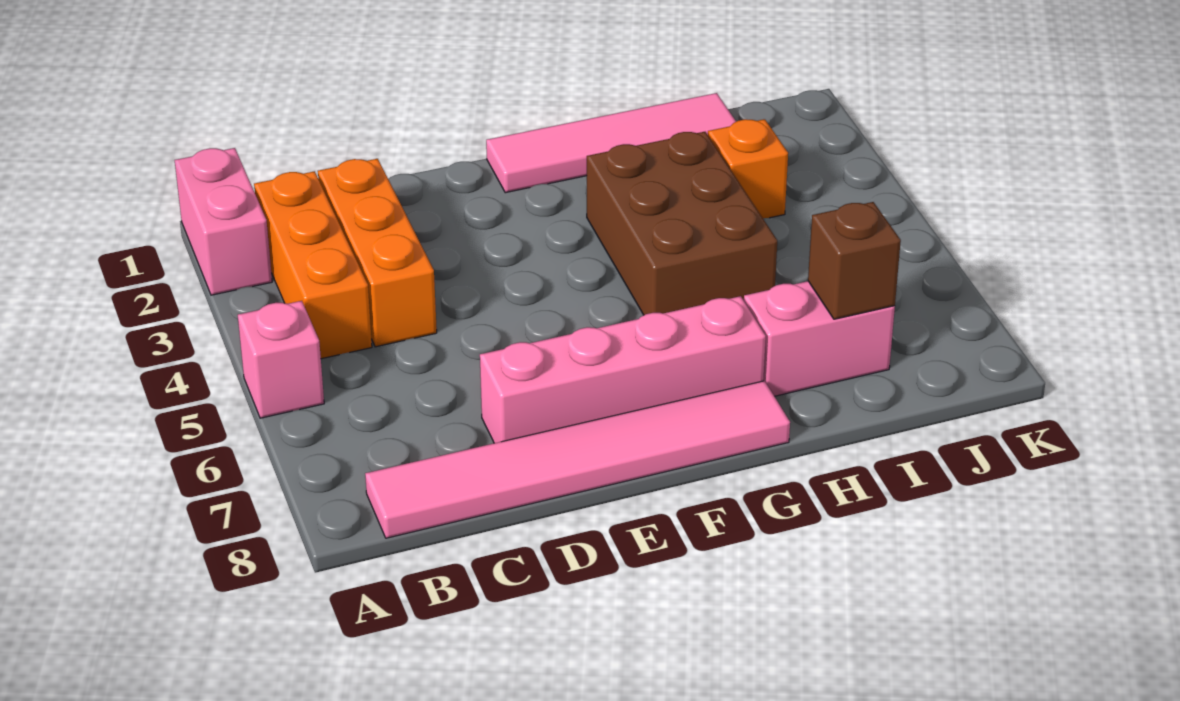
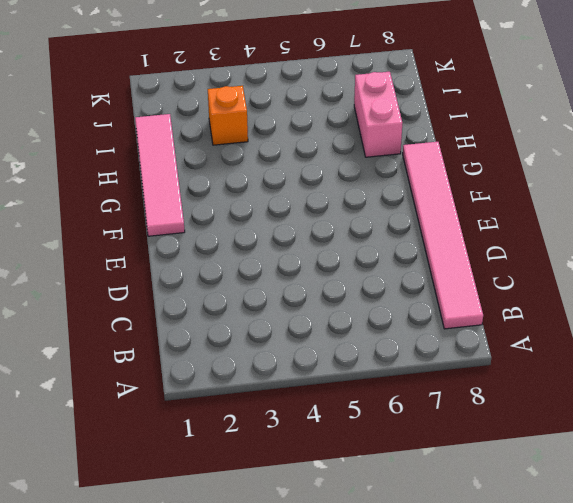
none -> pink brick A1:A2 level 1
none -> pink brick A5 level 1

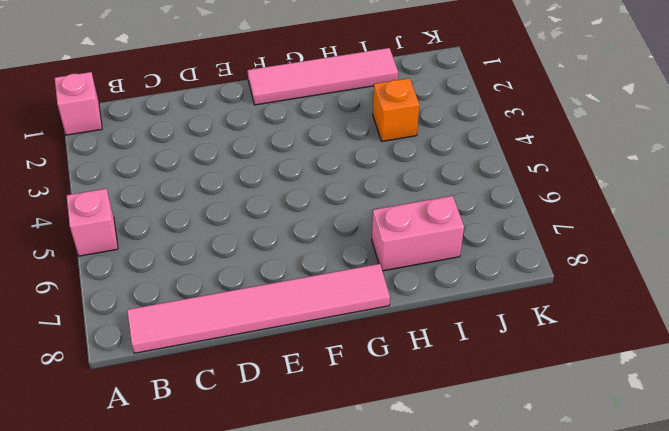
pink brick A1 level 1 -> pink brick A1:A2 level 1
none -> orange brick B2:B4 level 1
none -> orange brick C2:C4 level 1

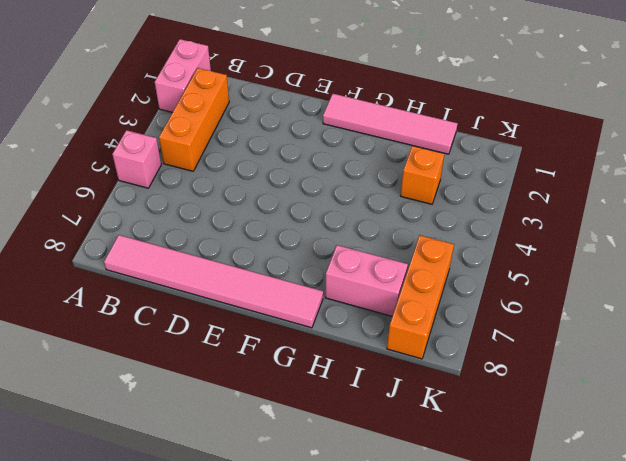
orange brick J6:J8 level 1 -> orange brick C2:C4 level 1
none -> pink brick D7:G7 level 1
none -> brown brick G3:H5 level 1

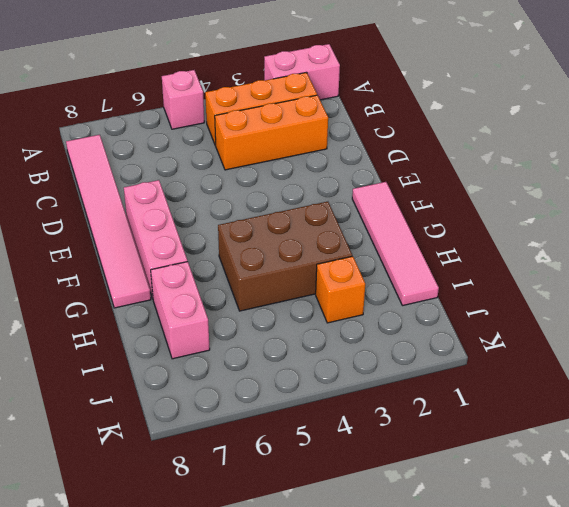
pink brick E7:G7 level 1 -> pink brick D7:G7 level 1
none -> brown brick I7 level 2

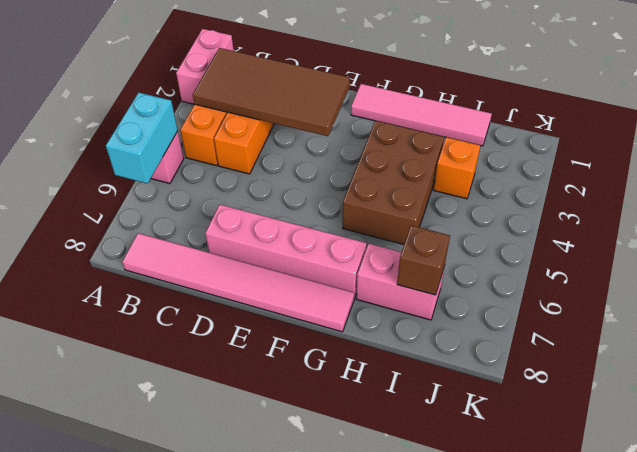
cyan brick A5:A6 level 2 -> none
brown tile B2:E3 level 2 -> none

